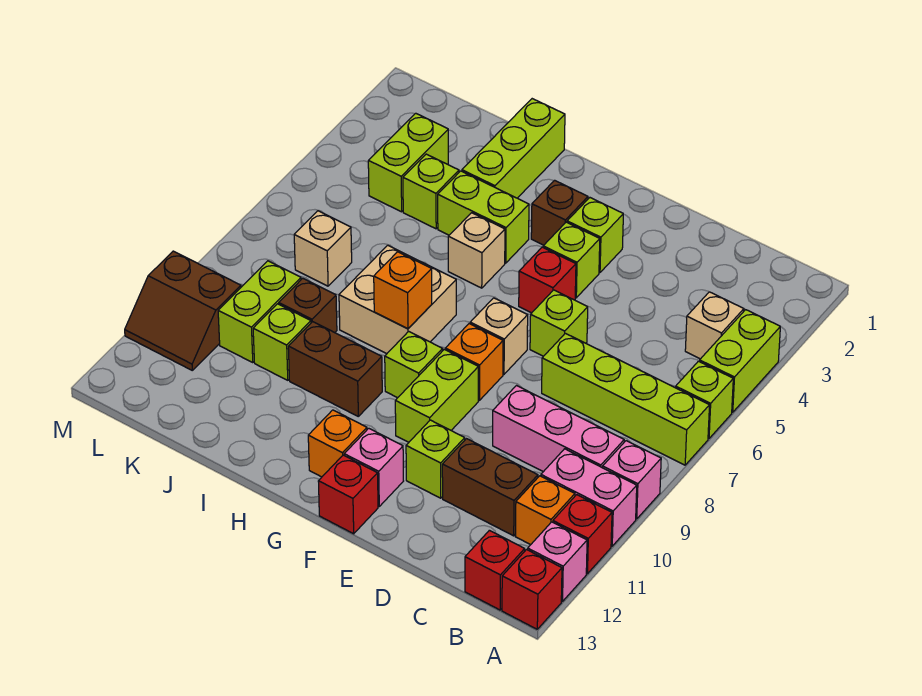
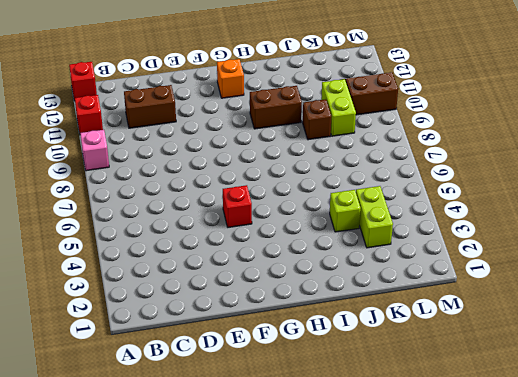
none -> lime brick A4:A5 level 1
none -> lime brick A6 level 1
none -> lime brick A7:D7 level 1
none -> pink brick A10:B10 level 1

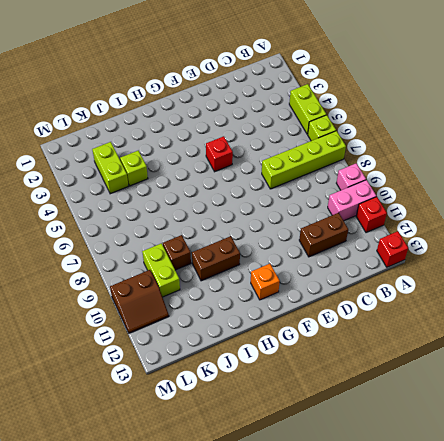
none -> pink brick A12 level 1
none -> tan brick B4 level 1
none -> pink brick B9:D9 level 1
none -> orange brick B11 level 1

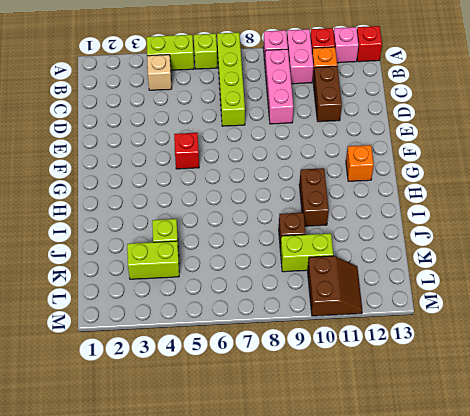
none -> red brick B13 level 1
none -> lime brick E6 level 1
none -> lime brick E11 level 1
none -> lime brick F3 level 1

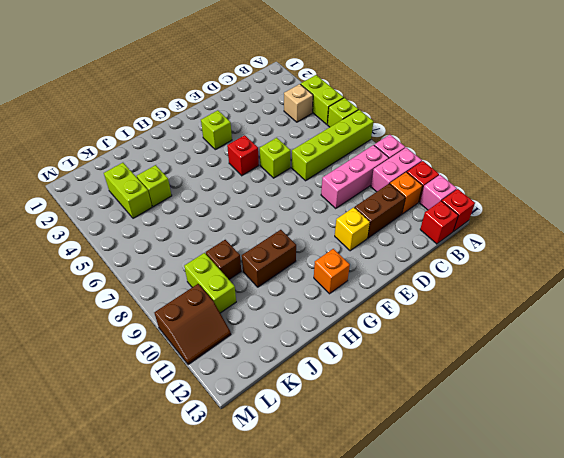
yellow brick E11 level 1 -> lime brick E11 level 1
none -> lime brick F4 level 1
none -> tan brick F7 level 1
none -> orange brick F8 level 1
none -> lime brick F9:F10 level 1

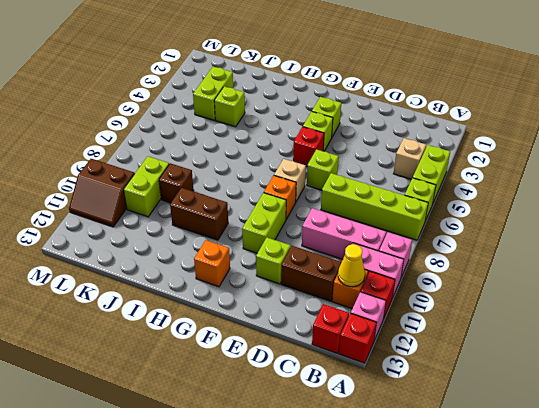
yellow cone B11 level 2 -> none
none -> pink brick F12 level 1
none -> red brick F13 level 1
none -> brown brick G3 level 1
none -> lime brick G9 level 1

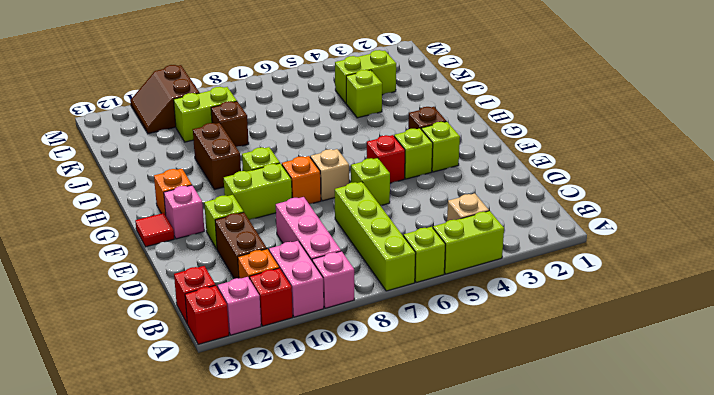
red tile F13 level 1 -> red brick F13 level 1
none -> lime brick H4:I4 level 1
none -> tan brick H5 level 1
none -> tan brick H7:I8 level 1
none -> lime brick I1:I3 level 1

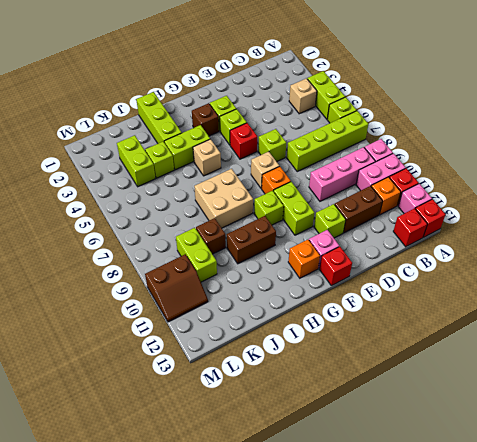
none -> lime brick J10 level 1
none -> tan brick K7 level 1
none -> orange brick H8 level 2

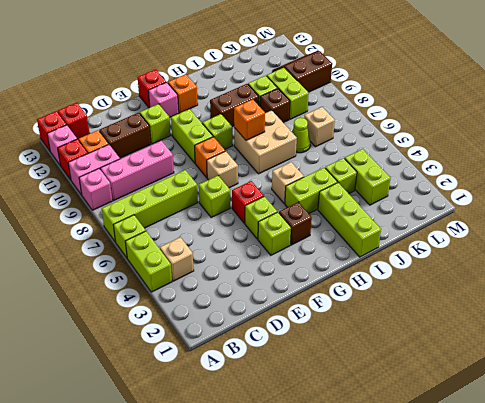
lime cone J7 level 1 -> none

